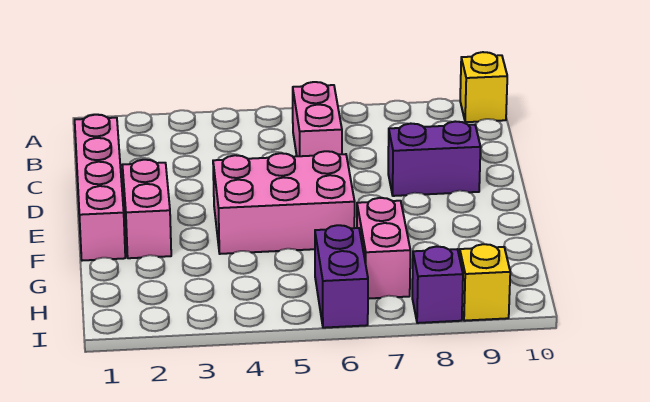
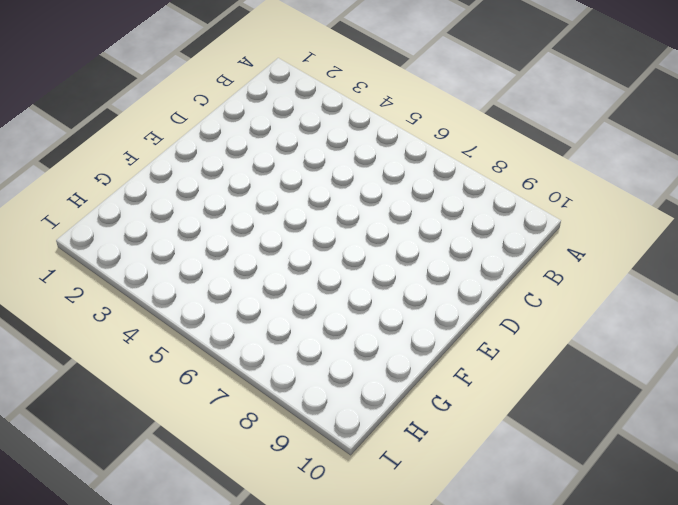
none -> yellow brick A10 level 1
none -> pink brick B6:C6 level 1

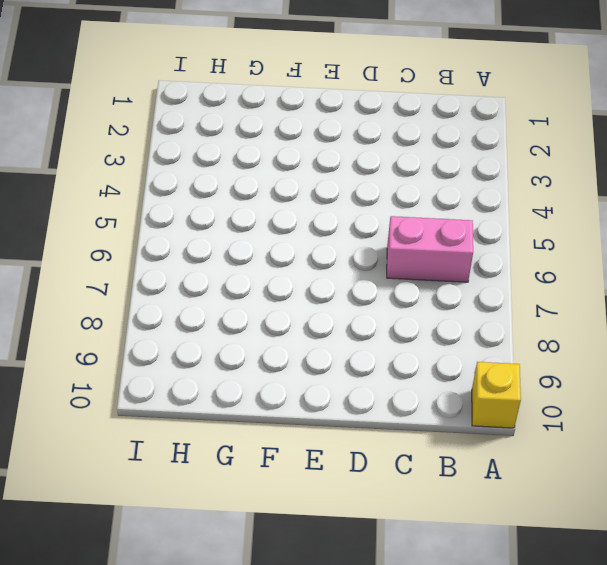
none -> pink brick C1:F1 level 1
none -> purple brick D8:D9 level 1

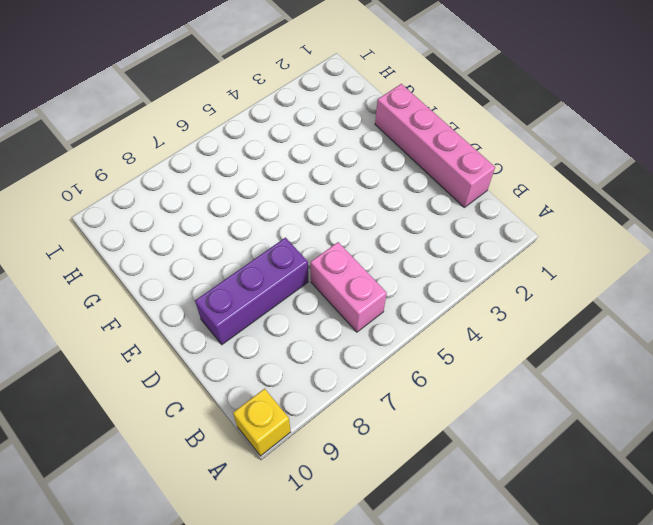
purple brick D7:D9 level 1 -> purple brick D8:D9 level 1
none -> pink brick E2:F2 level 1
none -> pink brick E4:F6 level 1

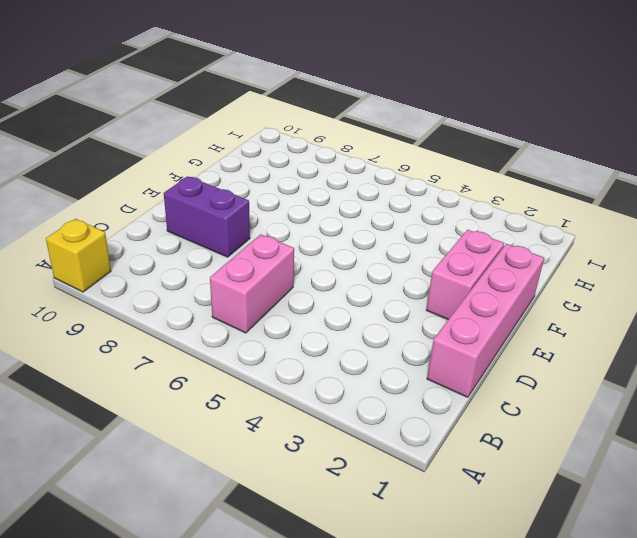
none -> pink brick E4:F6 level 1
none -> pink brick G7:H7 level 1

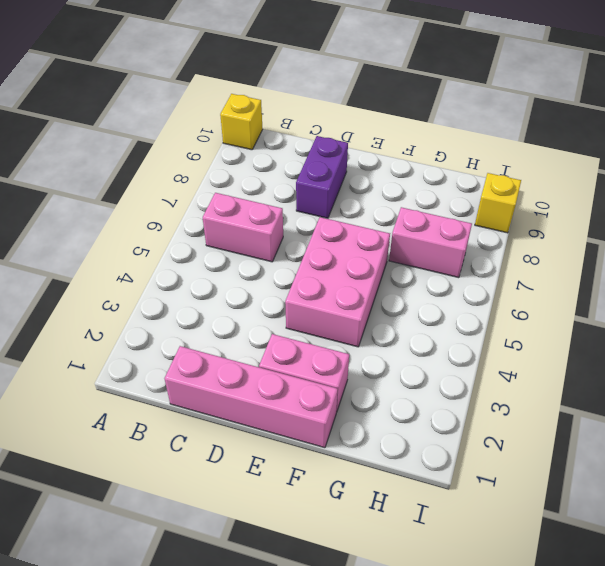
none -> purple brick H6:I6 level 1
none -> purple brick I8 level 1

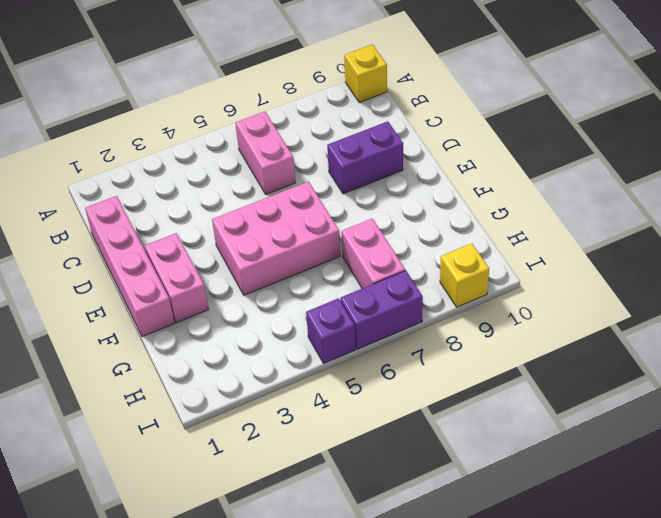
purple brick I5 level 1 -> purple brick I8 level 1
purple brick I6:I7 level 1 -> purple brick H6:I6 level 1

